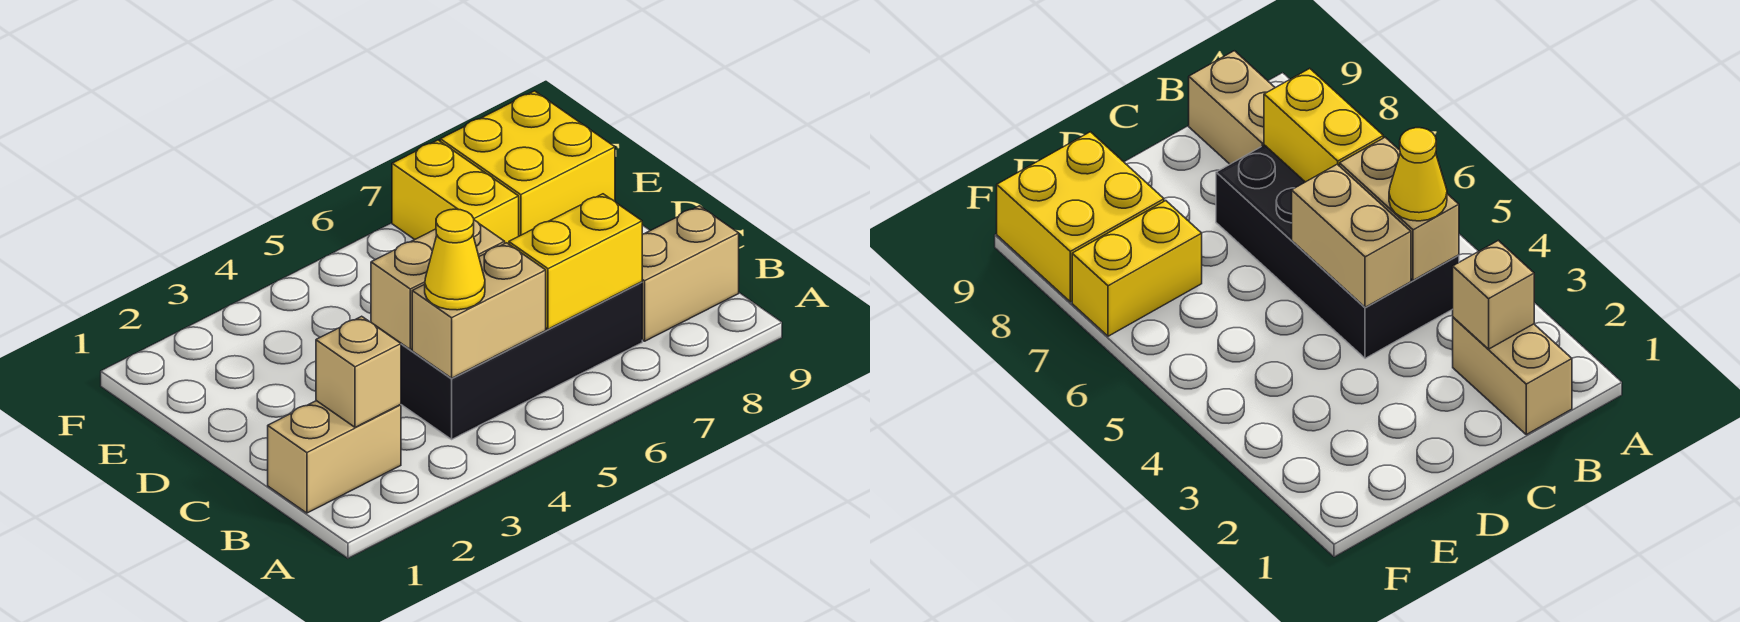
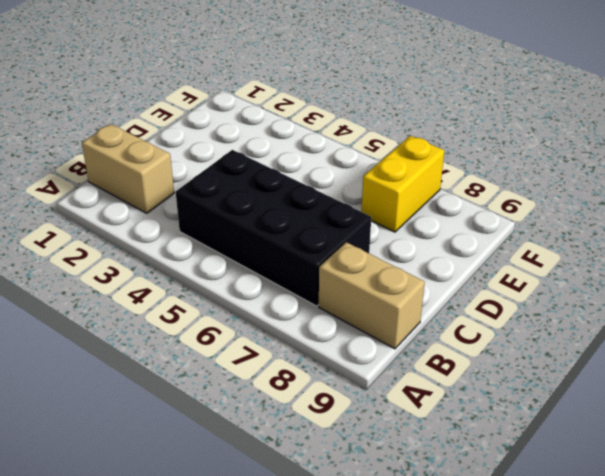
none -> yellow brick E8:F9 level 1
none -> tan brick B2 level 2

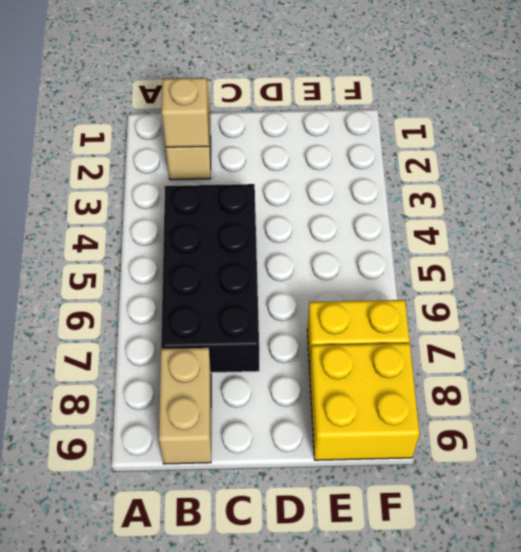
none -> tan brick B4:B5 level 2
none -> yellow brick B6:B7 level 2

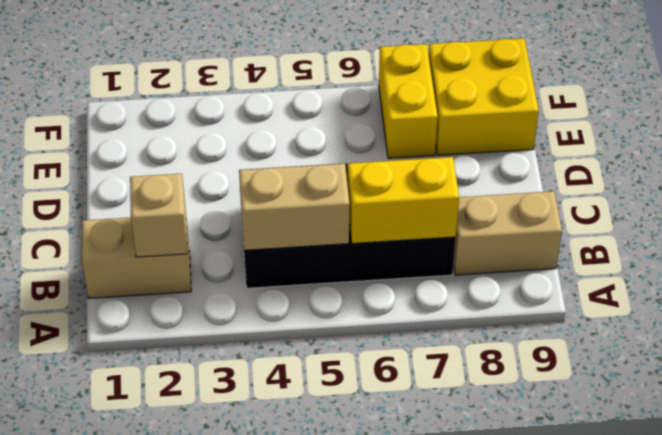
none -> tan brick C4:C5 level 2
none -> yellow cone B4 level 3

